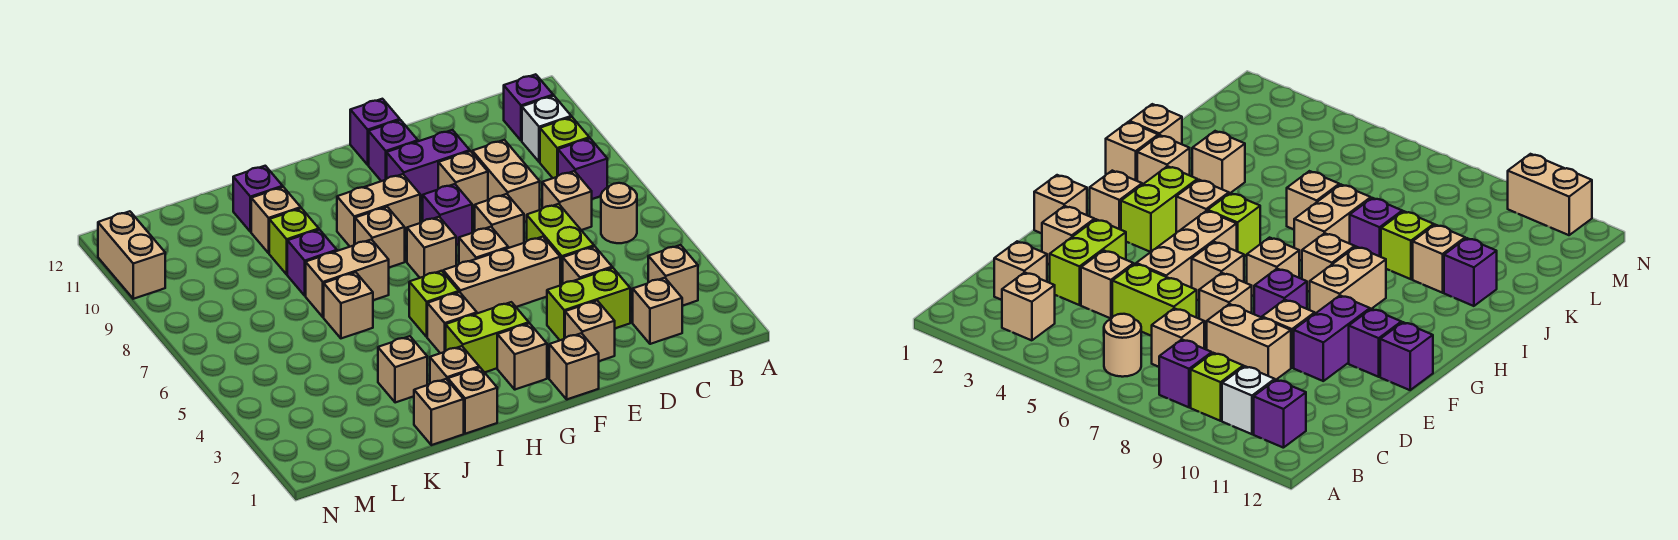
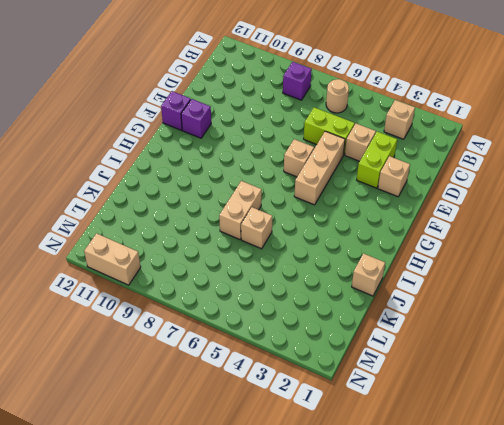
none -> lime brick B9 level 1
none -> white brick B10 level 1
none -> purple brick B11 level 1
none -> tan brick C2 level 1

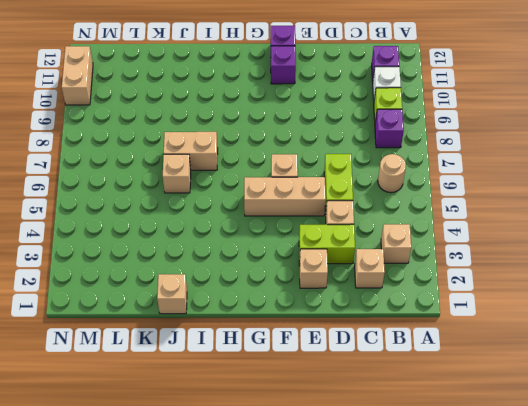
none -> tan brick C7 level 1
none -> tan brick D8:D9 level 1
none -> tan brick E7 level 1
none -> tan brick E9 level 1

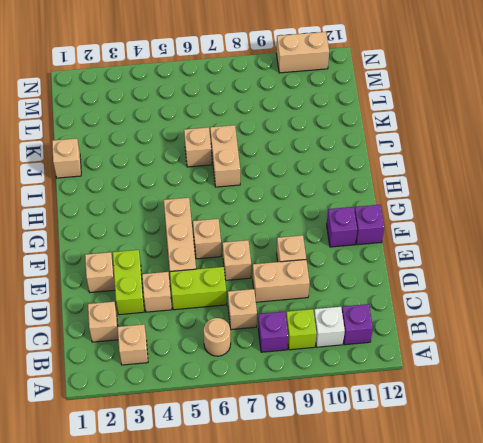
none -> purple brick E10:F10 level 1
none -> tan brick F1 level 1
none -> purple brick F8 level 1
none -> tan brick G2 level 1

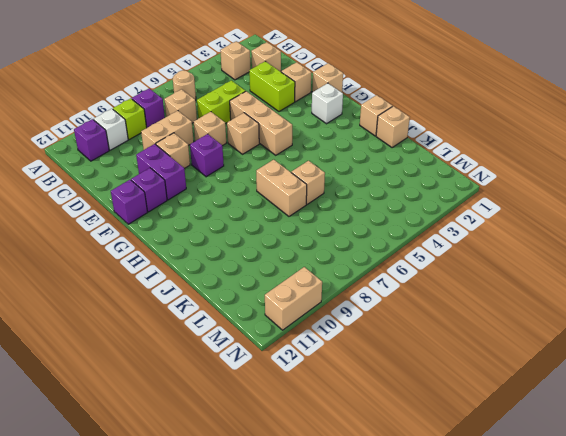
white brick G2 level 1 -> tan brick G2 level 1
none -> tan brick D4 level 1
none -> lime brick G3:H3 level 1
none -> tan brick G7 level 1
none -> tan brick G9:H9 level 1

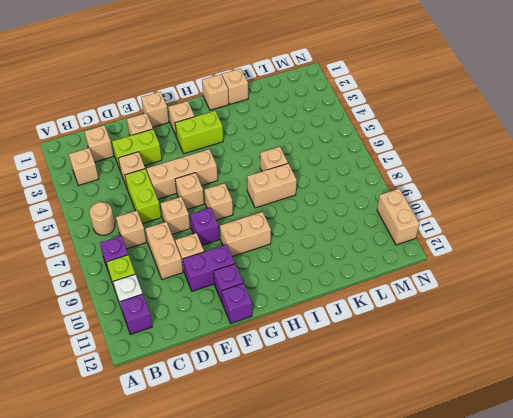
none -> tan brick H4 level 1
none -> lime brick H5 level 1
none -> tan brick H8 level 1
none -> tan brick I2 level 1

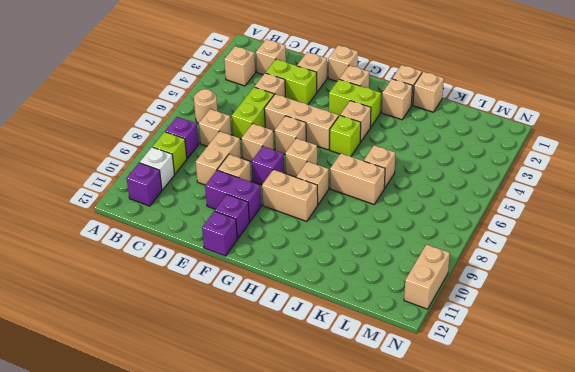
none -> tan brick J3 level 1
none -> purple brick J8 level 1
none -> lime brick J9 level 1
none -> tan brick J10 level 1

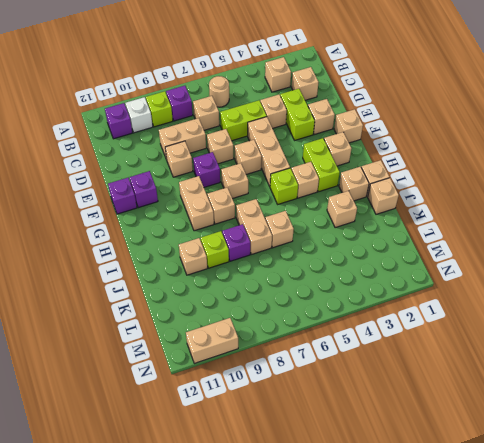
none -> purple brick E10:F10 level 1
none -> purple brick J11 level 1

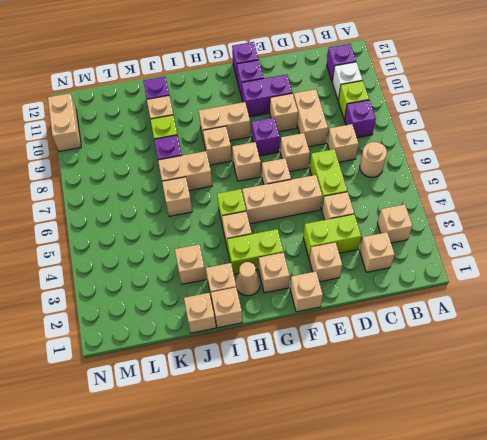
tan cone H2 level 1 -> none

